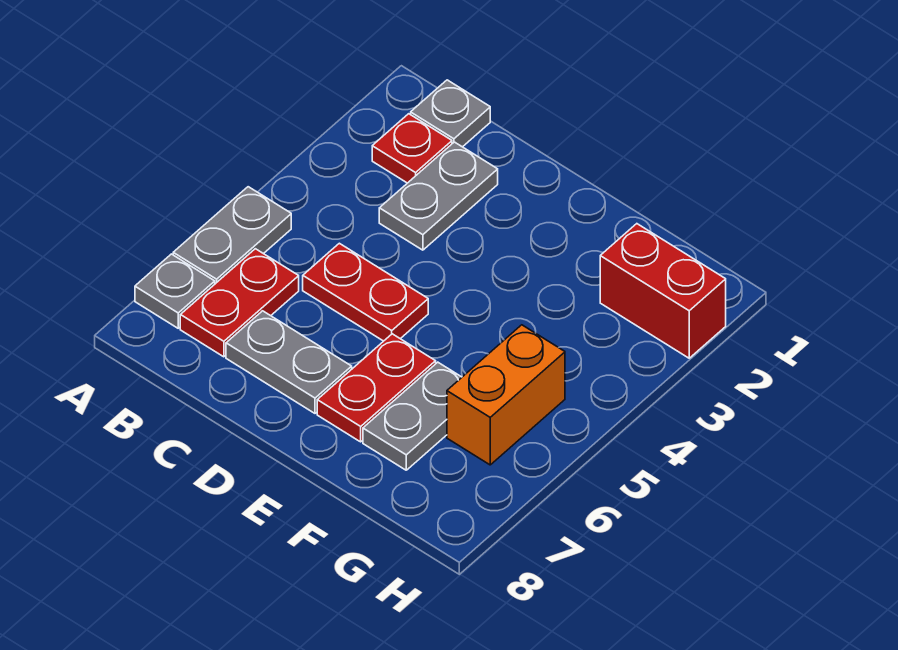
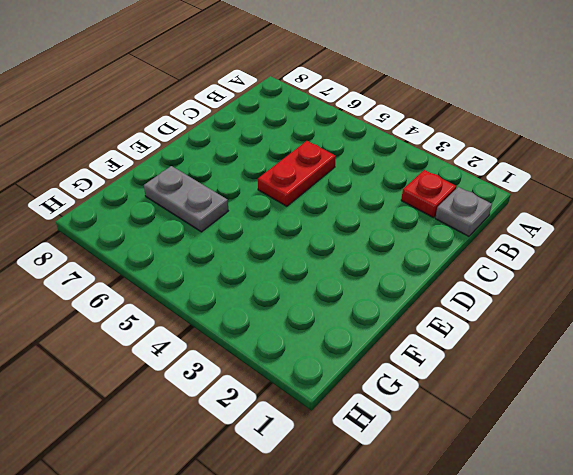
none -> grey plate A5:A6 level 1
none -> grey plate A7 level 1
none -> red plate B6:B7 level 1

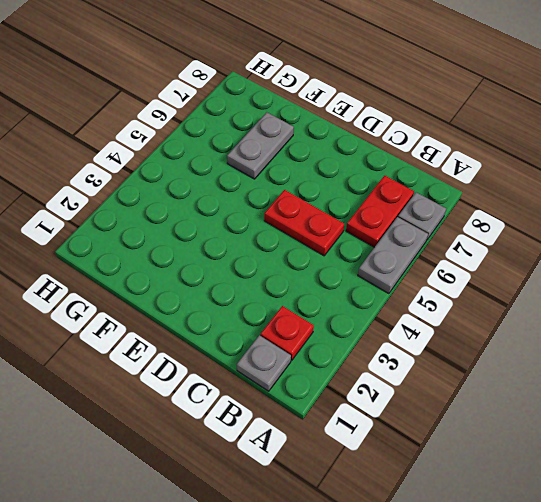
none -> grey plate C2:C3 level 1
none -> grey plate C7:D7 level 1
none -> red plate E6:E7 level 1

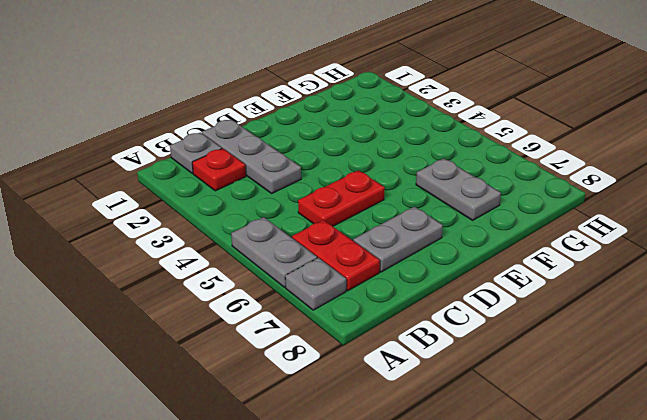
grey plate C1:C3 level 1 -> grey plate C2:C3 level 1
none -> red plate E6:E7 level 1
none -> red brick G2:H2 level 1
none -> orange brick G5:G6 level 1

